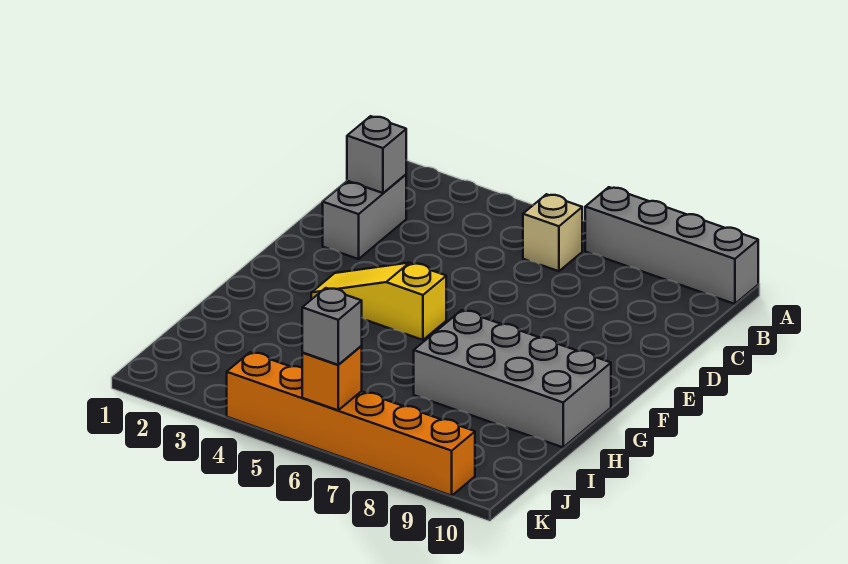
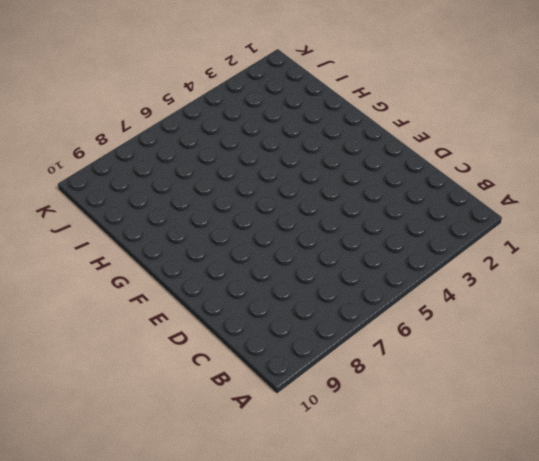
none -> grey brick A7:A10 level 1
none -> tan brick B6 level 1

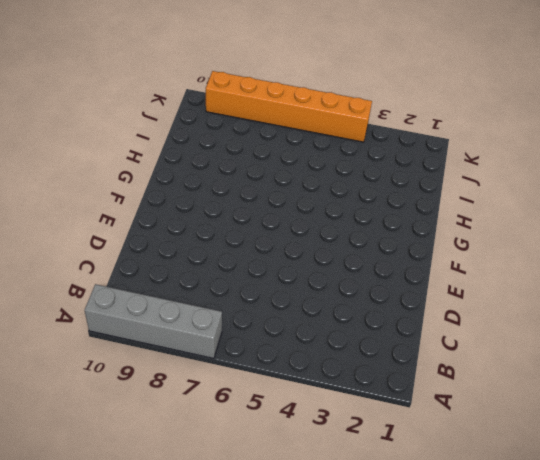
none -> tan brick B6 level 1
none -> grey brick C2:D2 level 1

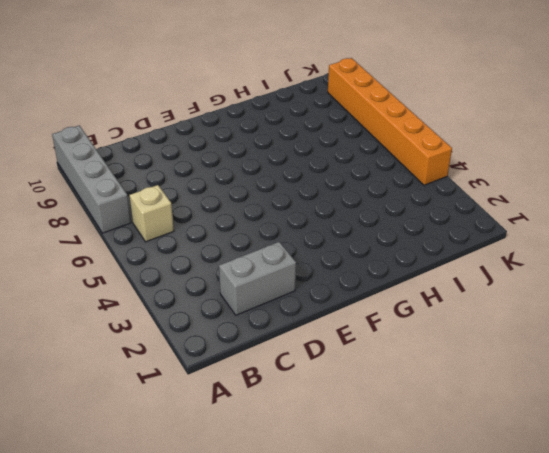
none -> yellow slope F3:F5 level 1 top 5
none -> grey brick G7:H10 level 1

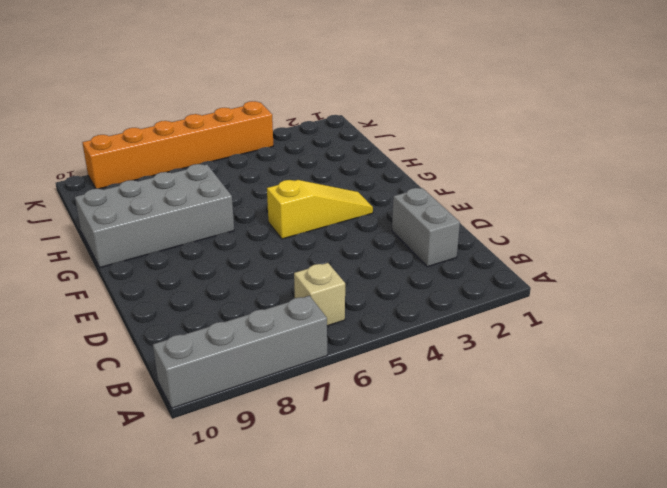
none -> grey brick C2 level 2
none -> orange brick K6 level 2

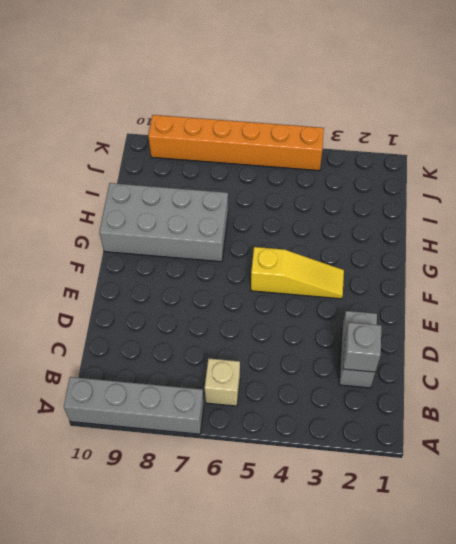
none -> orange brick K6 level 2
none -> grey brick K6 level 3

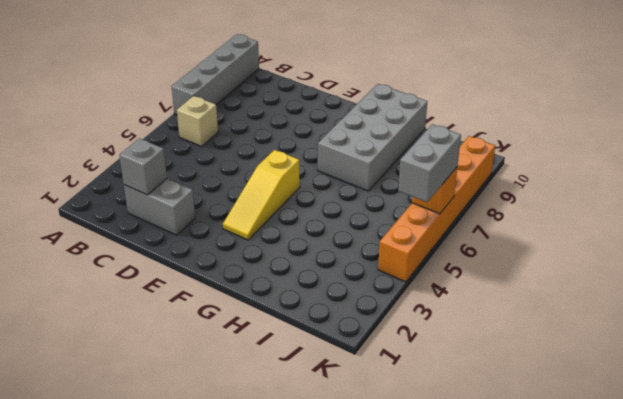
grey brick K5:K6 level 3 -> grey brick K6 level 3

